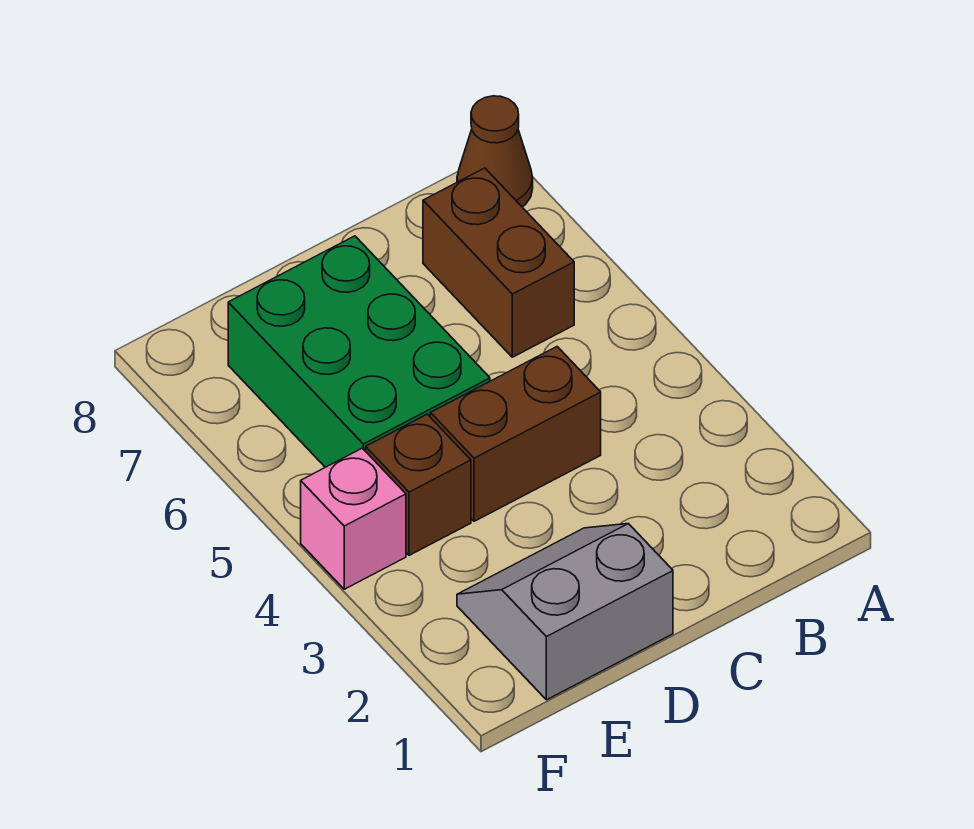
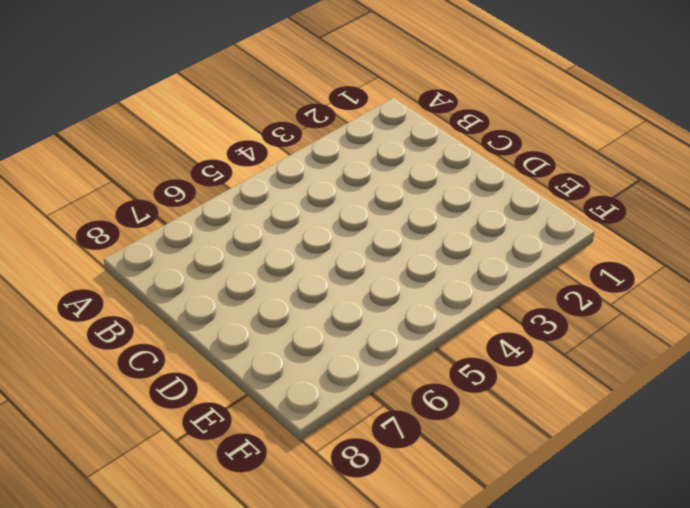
none -> brown cone A8 level 1
none -> brown brick B6:B7 level 1

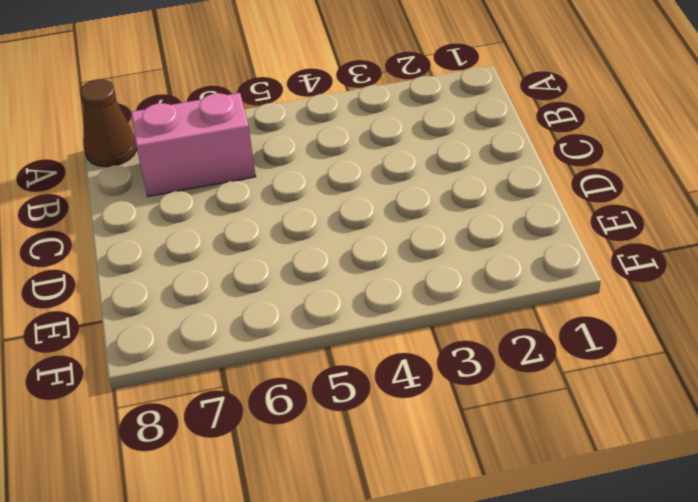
pink brick B6:B7 level 1 -> brown brick B6:B7 level 1
none -> brown brick C4:D4 level 1
none -> grey slope D1:E2 level 1 top 1

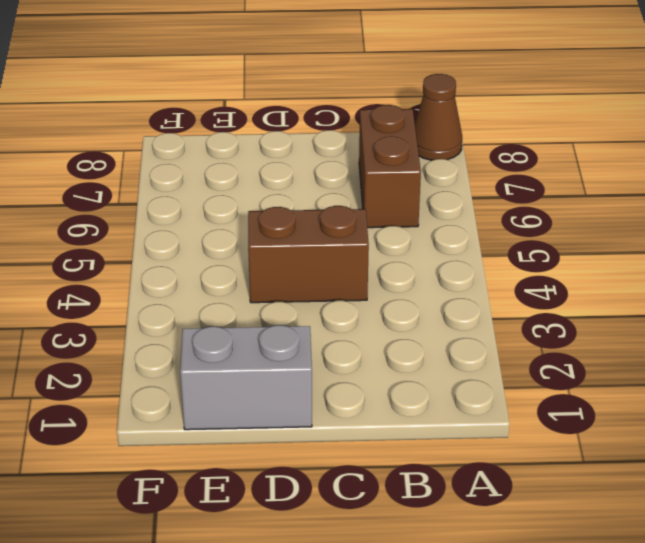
none -> green brick D5:E7 level 1
none -> brown brick E4 level 1

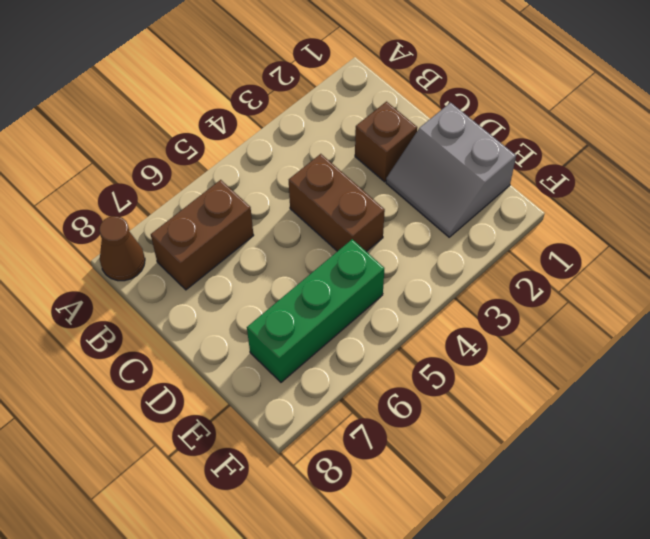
brown brick C2 level 1 -> brown brick E4 level 1
green brick E5:E7 level 1 -> green brick D5:E7 level 1
none -> pink brick F4 level 1

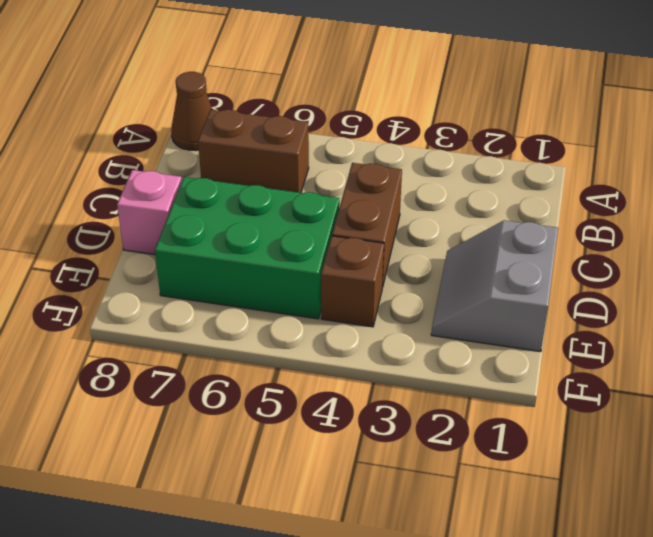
pink brick D8 level 1 -> pink brick F4 level 1

